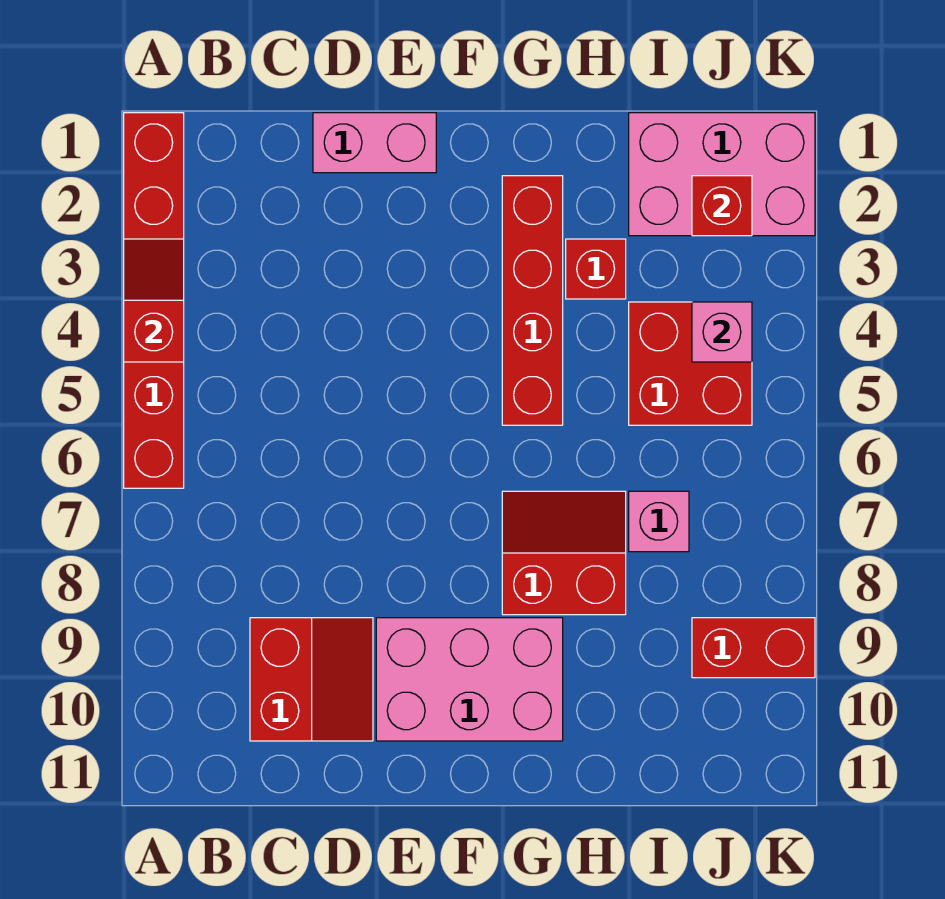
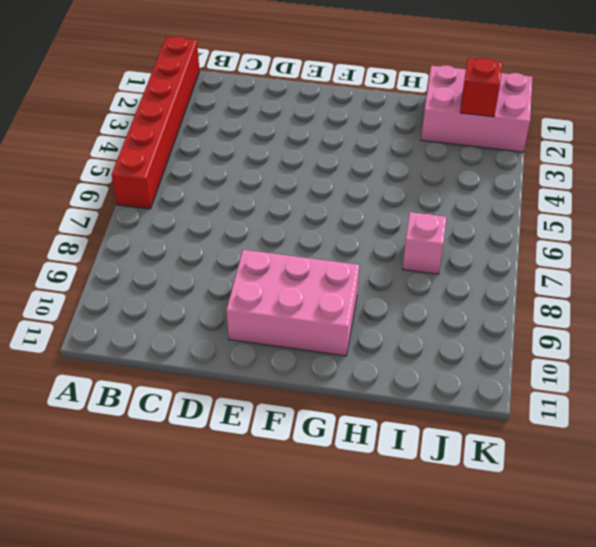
none -> red slope C9:D10 level 1 top C
none -> pink brick D1:E1 level 1
none -> red brick G2:G5 level 1

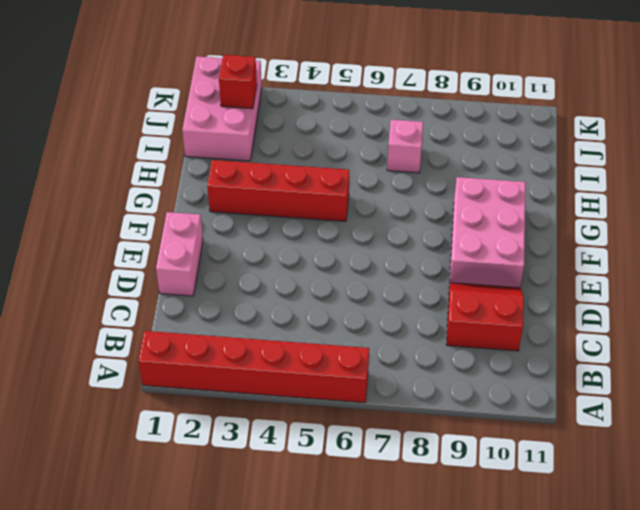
none -> red slope G7:H8 level 1 top 8
none -> red brick H3 level 1
none -> red brick I4:J5 level 1

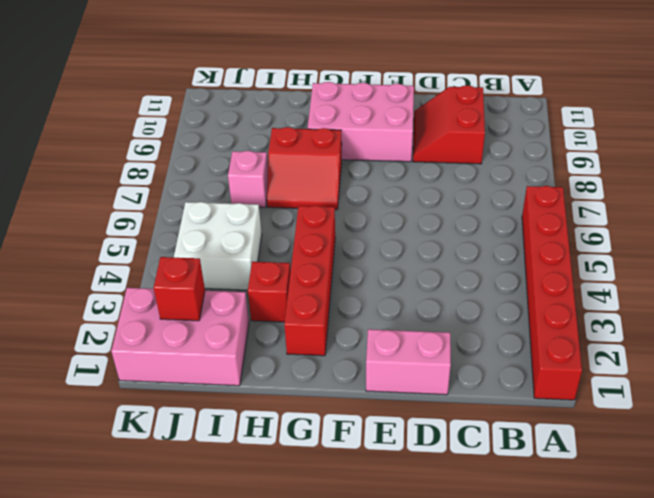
white brick I4:J5 level 1 -> red brick I4:J5 level 1
none -> red brick J9:K9 level 1
none -> red slope A3:A4 level 2 top 4
none -> pink brick J4 level 2

